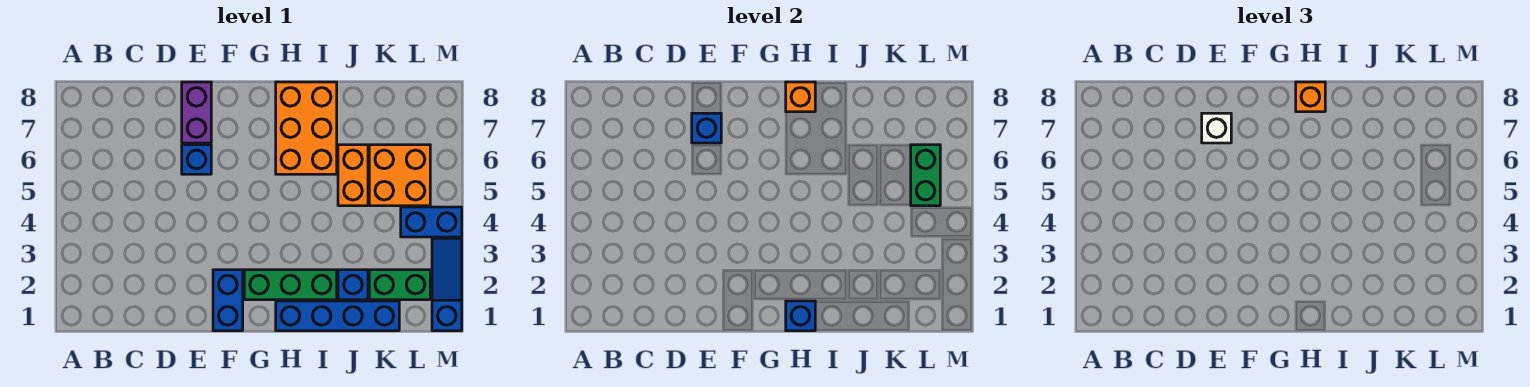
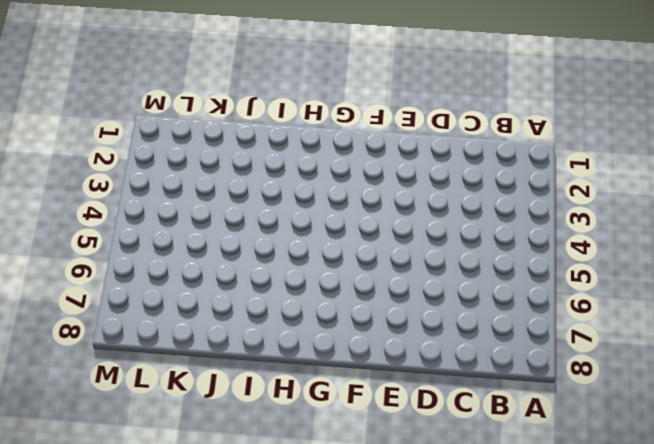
none -> blue brick E6 level 1
none -> purple brick E7:E8 level 1
none -> blue brick F1:F2 level 1

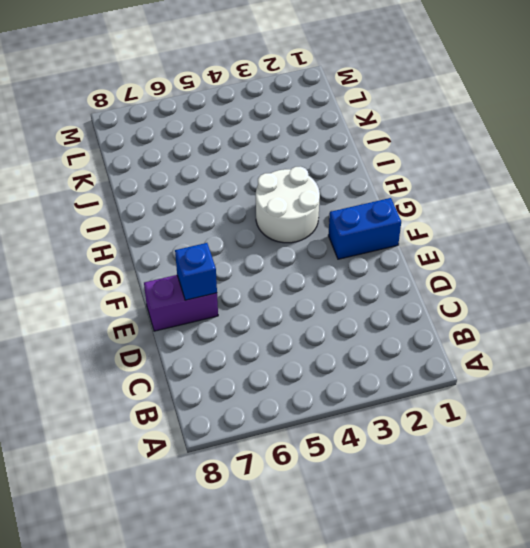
white round brick G3:H4 level 1 -> none
none -> blue brick E6 level 1
none -> green brick G2:I2 level 1
none -> blue brick H1:K1 level 1

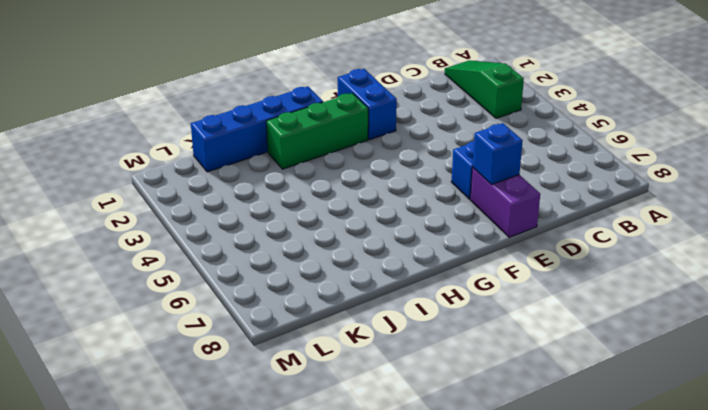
green slope B1:B3 level 1 top 3 -> none
none -> orange brick H6:I8 level 1
none -> blue brick J2 level 1
none -> orange brick J5:J6 level 1

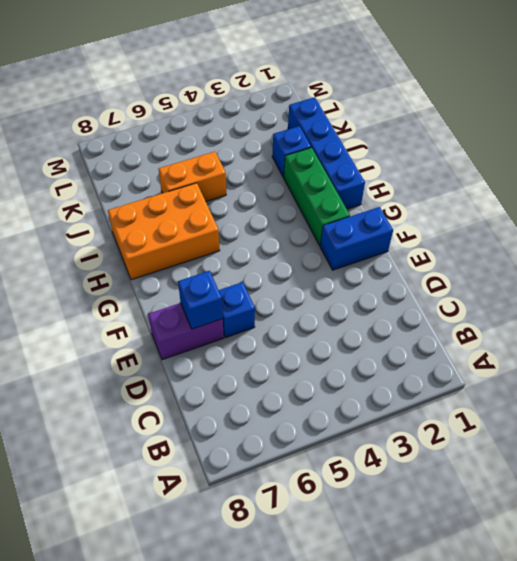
none -> green brick K2:L2 level 1
none -> orange brick K5:L6 level 1
none -> blue brick L4:M4 level 1

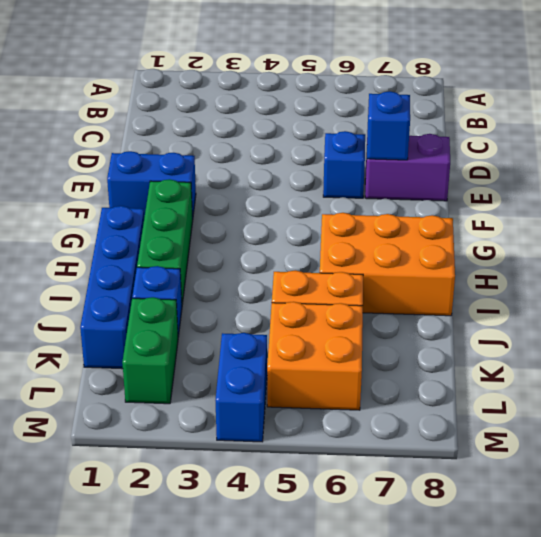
none -> blue slope M1:M3 level 1 top 1
none -> blue brick H1 level 2
none -> orange brick H8 level 2

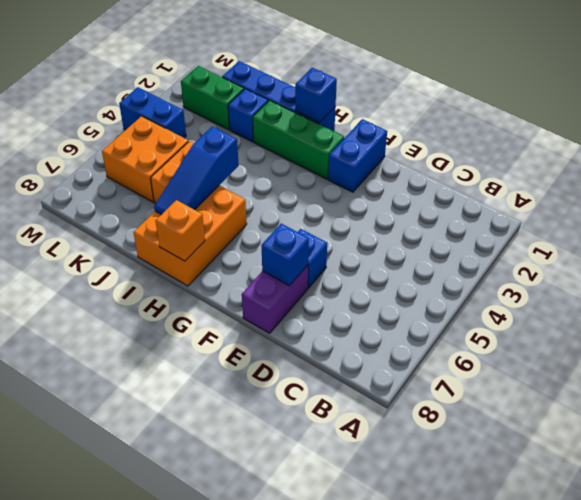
blue slope I5:I7 level 2 top 5 -> blue slope M1:M3 level 1 top 1
none -> green brick L5:L6 level 2
none -> white brick E7 level 3
none -> orange brick H8 level 3

